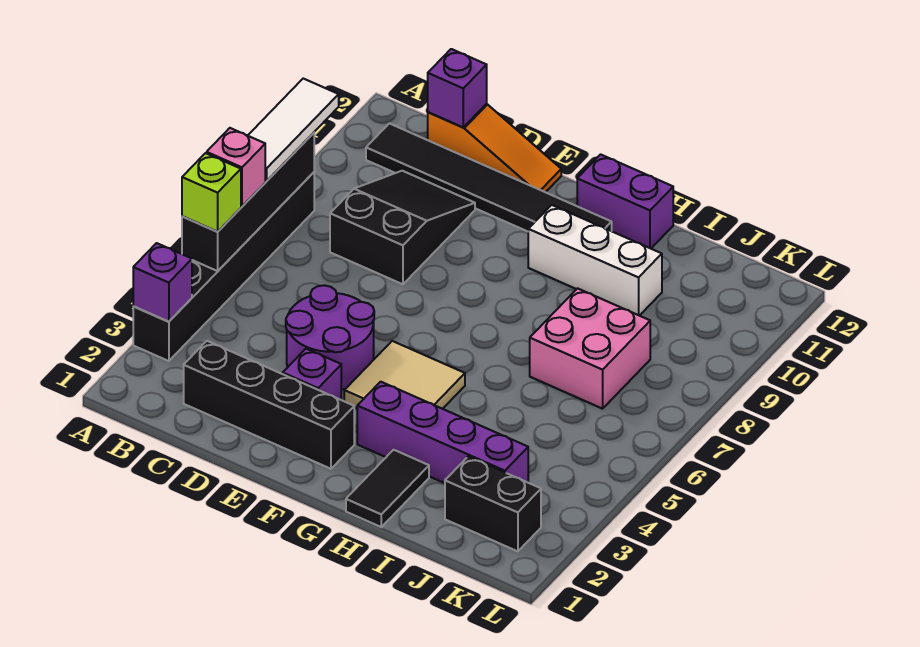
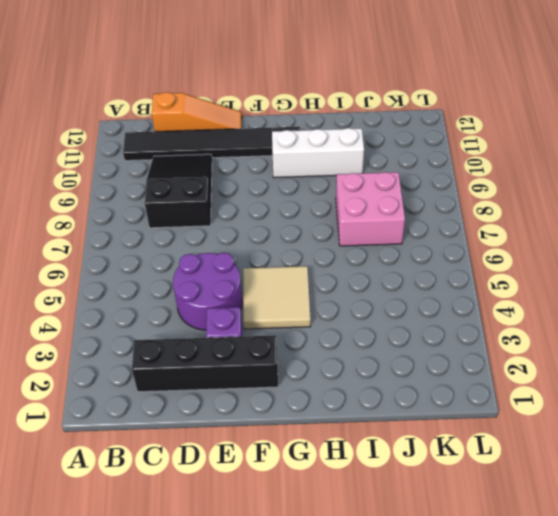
none -> black brick A3:A8 level 1
none -> purple brick G3:J3 level 1
none -> purple brick G12:H12 level 1

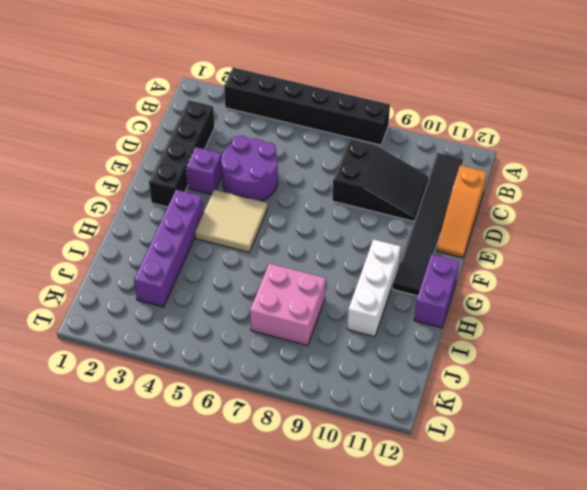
none -> black tile H1:H2 level 1
none -> black brick J2:K2 level 1
none -> purple brick A3 level 2

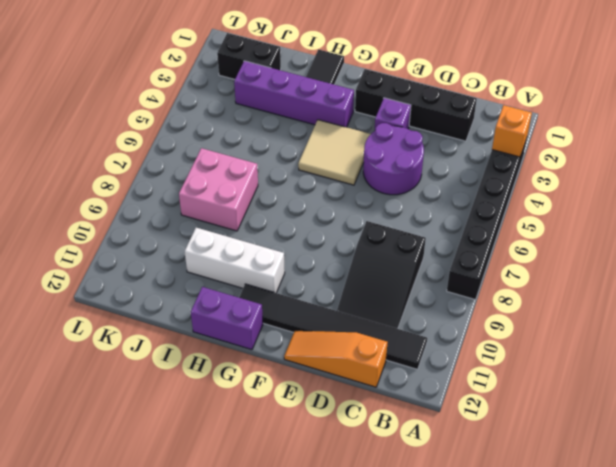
orange brick A3 level 2 -> purple brick A3 level 2
none -> black brick A5:A8 level 2
none -> purple brick C12 level 2
none -> lime brick A5 level 3

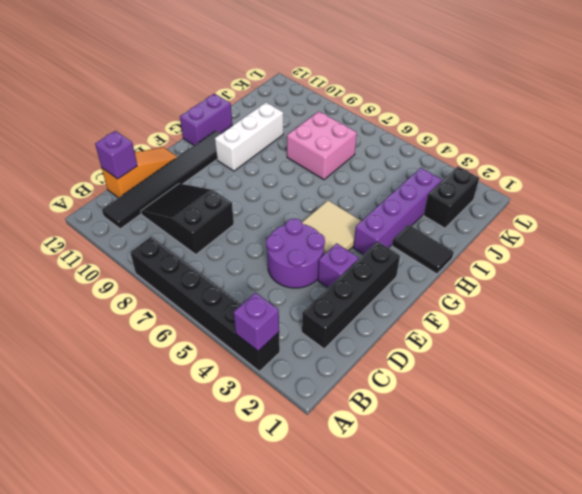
none -> black brick A5:A8 level 2
none -> lime brick A5 level 3
none -> pink brick A6 level 3

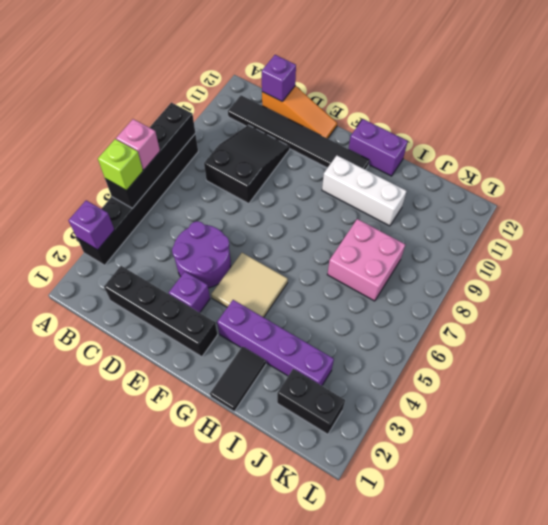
none -> white tile A7:A9 level 3

